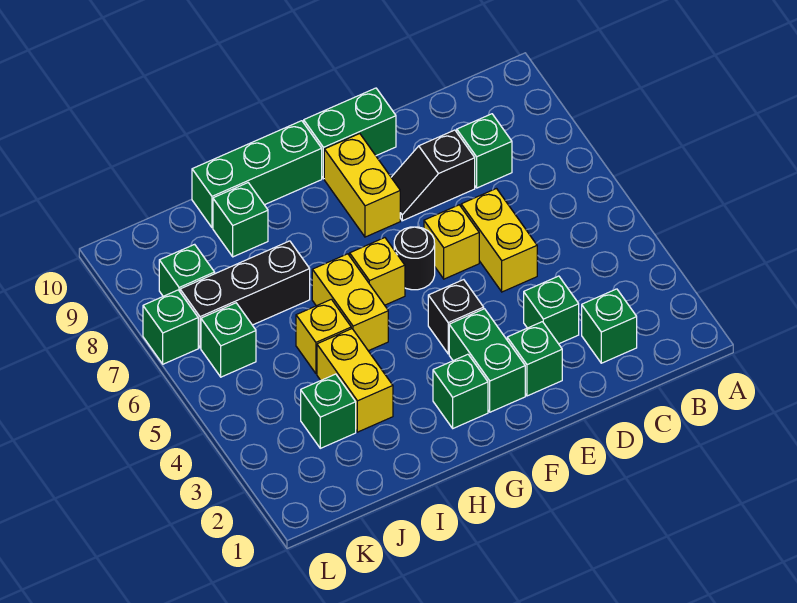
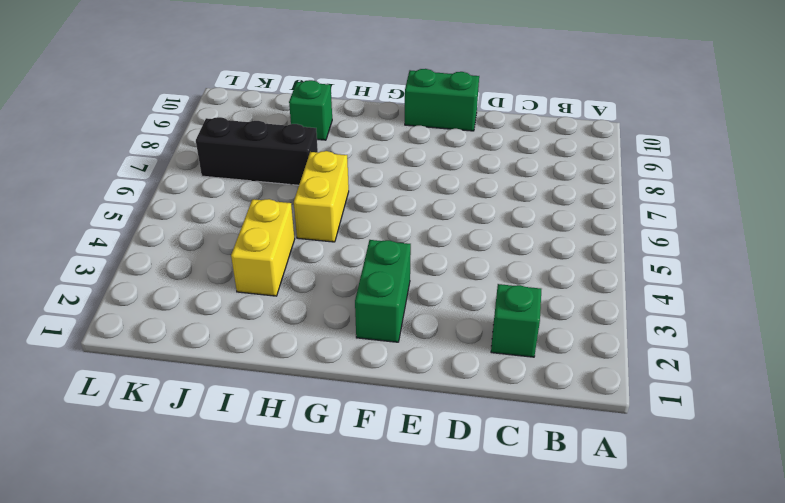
none -> green brick C8 level 1
none -> green brick D3 level 1
none -> yellow brick D5:D6 level 1

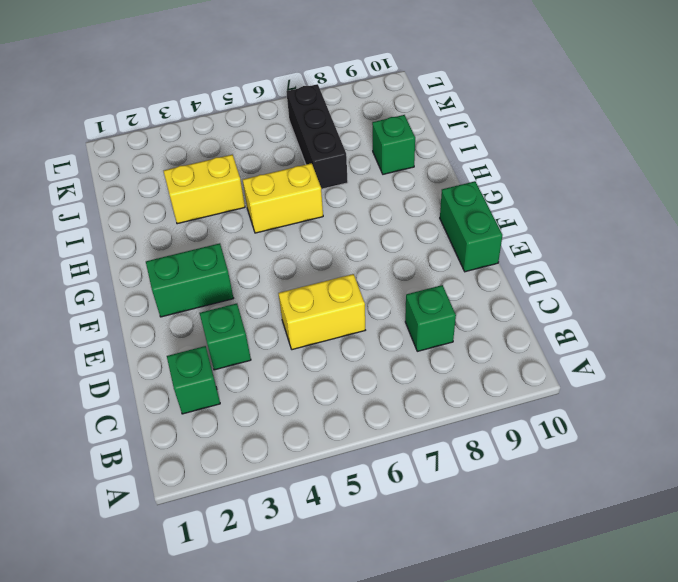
none -> black slope D8:E8 level 1 top D
none -> green brick E2 level 1
none -> yellow brick E6 level 1

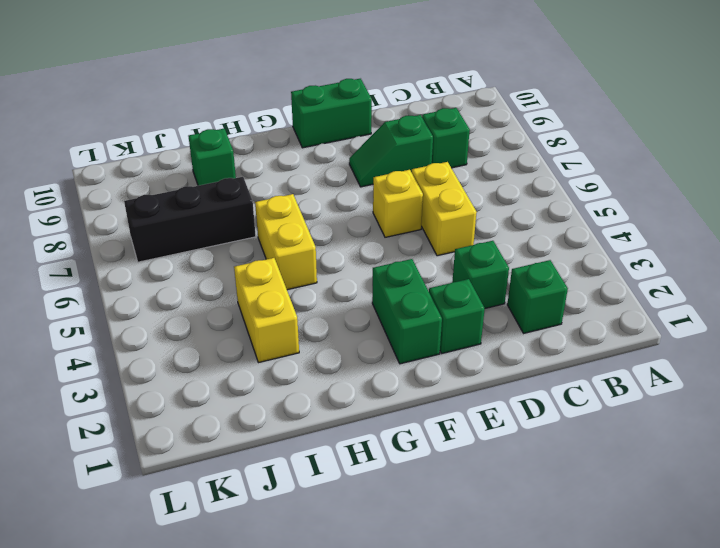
green slope D8:E8 level 1 top D -> black slope D8:E8 level 1 top D
none -> black brick F4 level 1
none -> black round brick F6 level 1
none -> yellow brick F8:F9 level 1

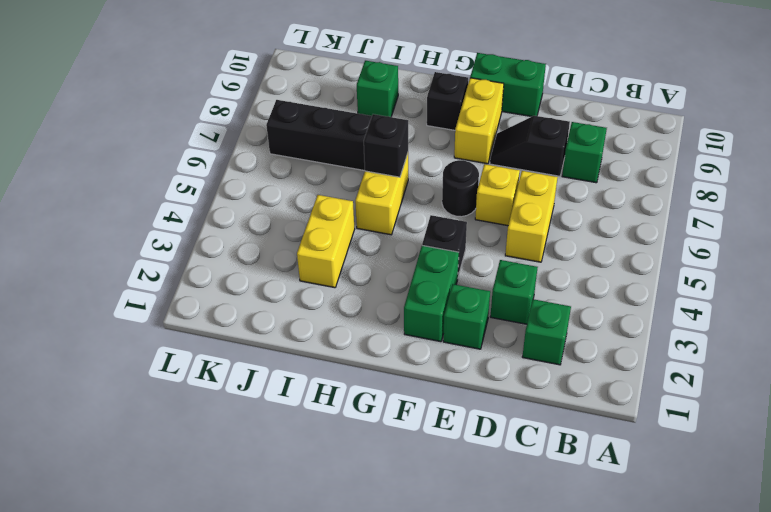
black brick G9 level 1 -> none
black brick H6 level 2 -> none
none -> green brick G2 level 1
none -> yellow brick G6 level 1
none -> green brick G10:I10 level 1

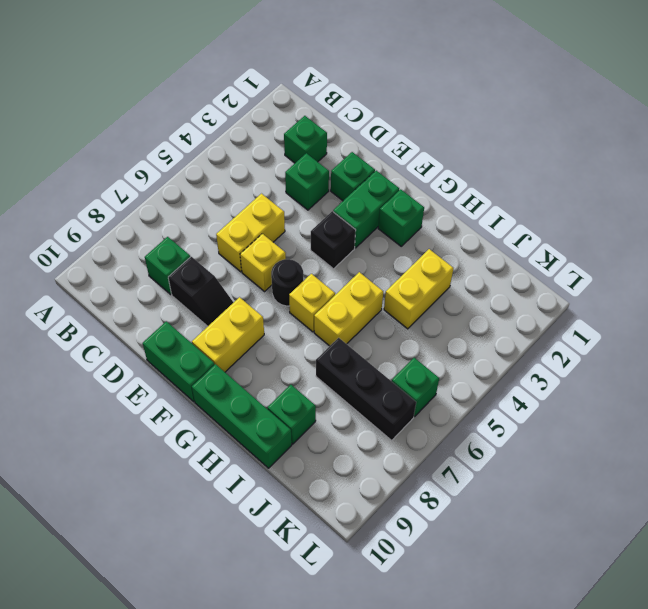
none -> yellow brick I5 level 1
none -> green brick J3 level 1
none -> green brick K8 level 1

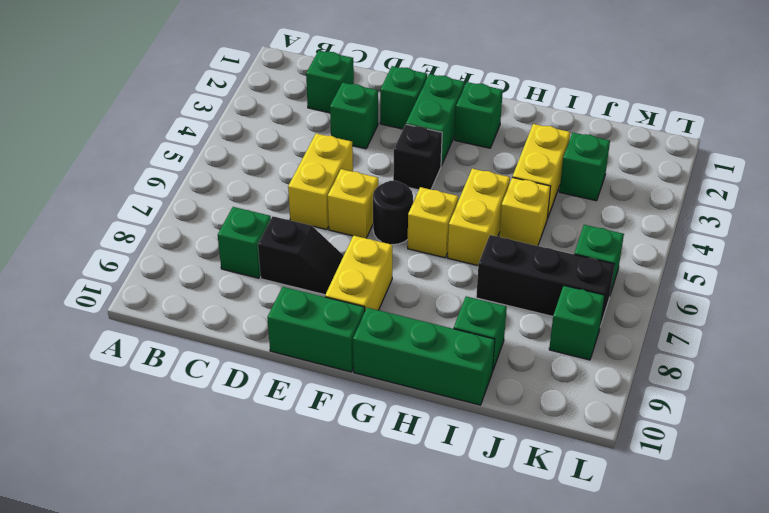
none -> green brick L7 level 1

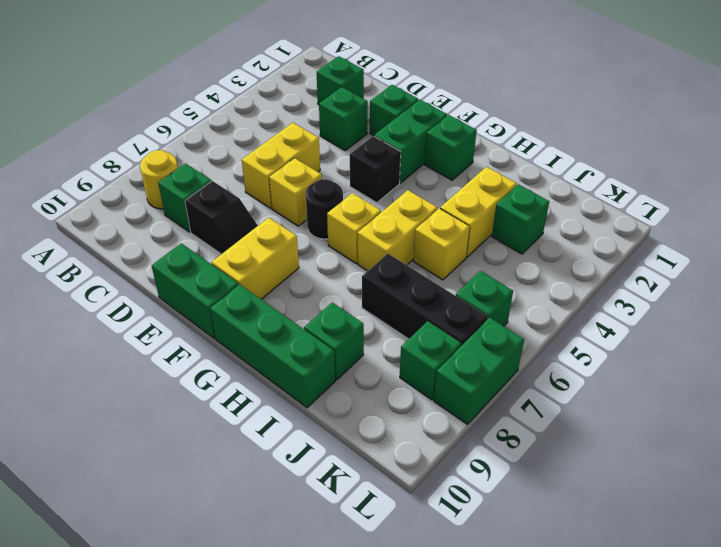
yellow round brick B8 level 1 -> none
green brick L7:L8 level 1 -> green brick L7 level 1

